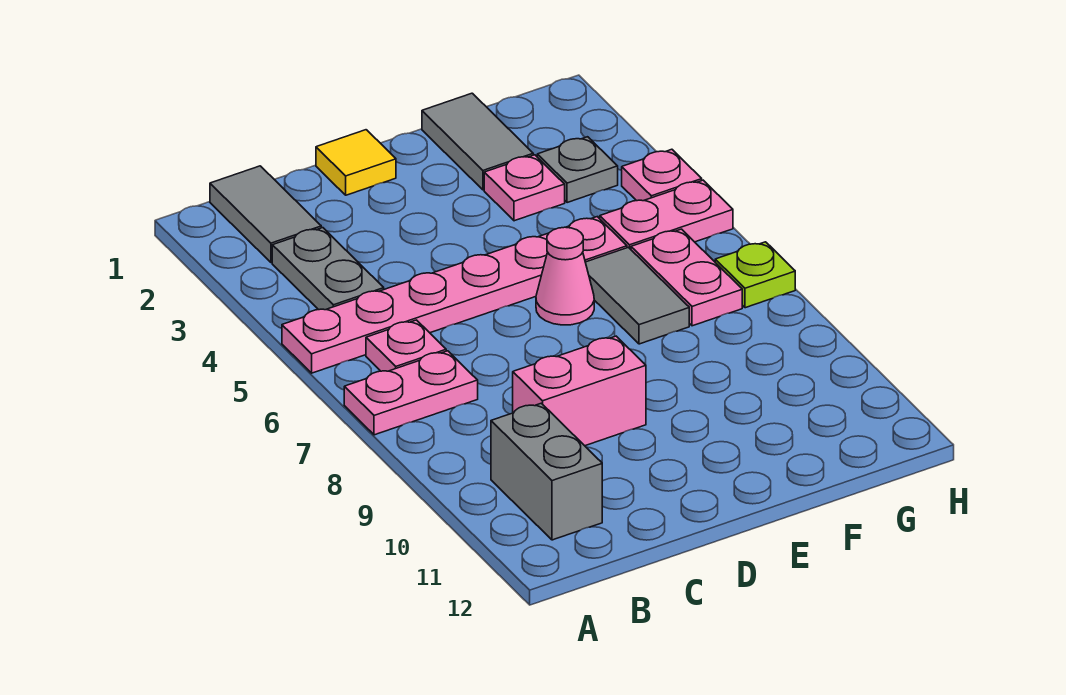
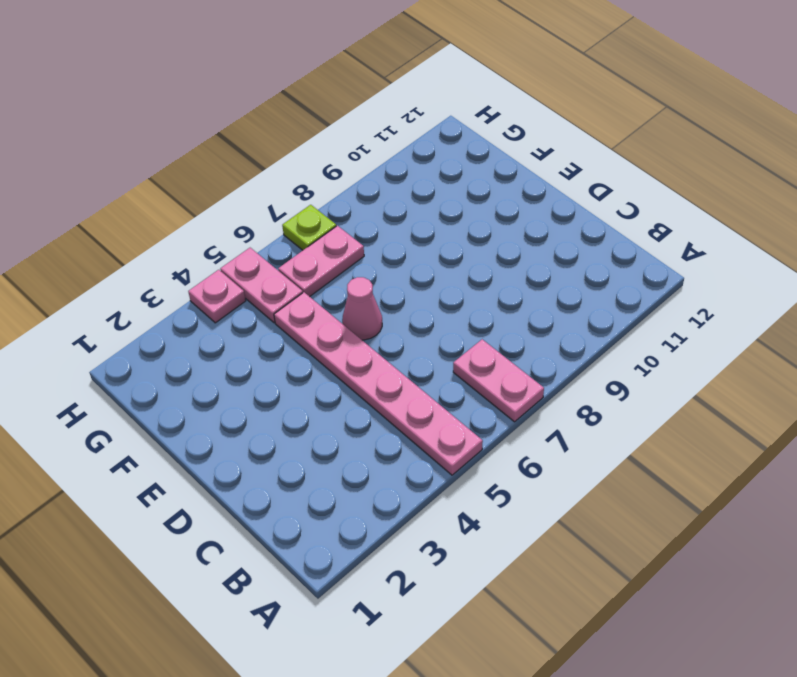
none -> grey tile B1:B2 level 1
none -> grey plate B3:B4 level 1
none -> pink plate B6 level 1

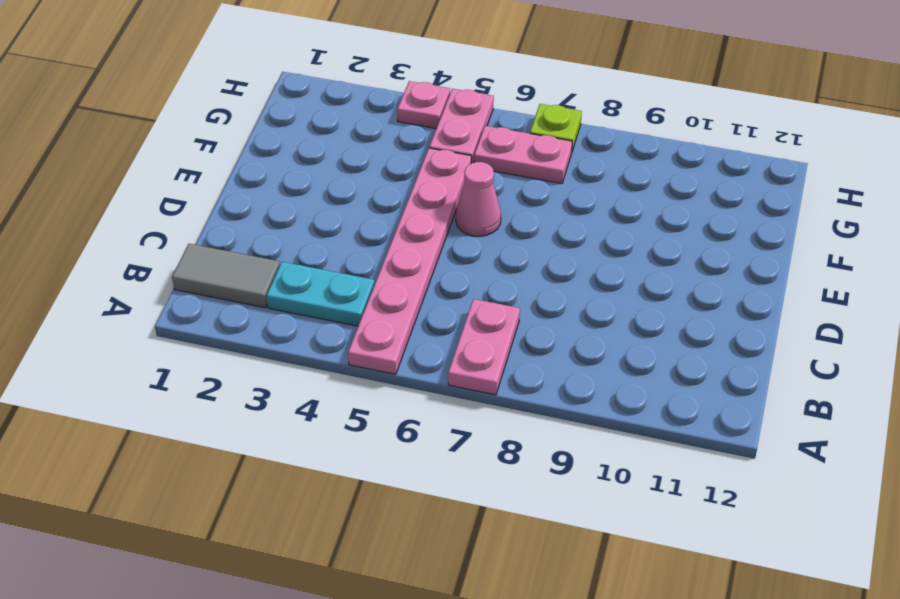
cyan plate B3:B4 level 1 -> grey plate B3:B4 level 1
none -> pink plate B6 level 1
none -> grey brick B10:B11 level 1
none -> pink brick C9:D9 level 1

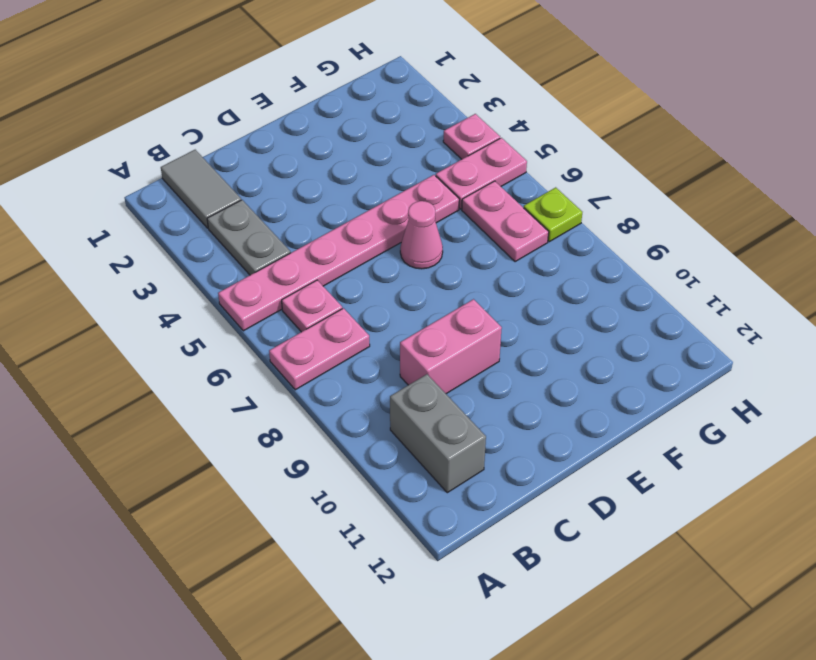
none -> yellow tile D1 level 1
none -> grey tile F1:F2 level 1
none -> pink plate F3 level 1

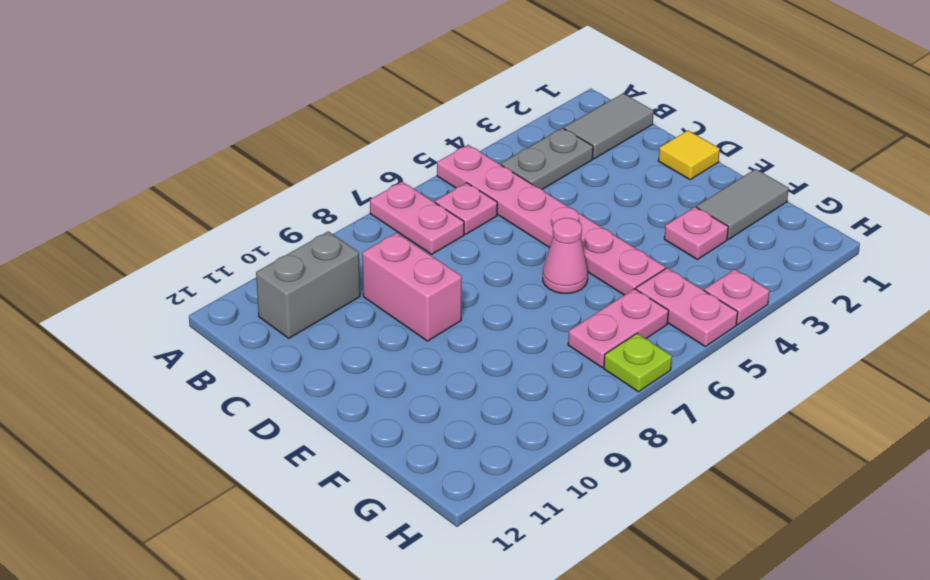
none -> grey tile F6:F7 level 1
none -> grey plate G3 level 1

